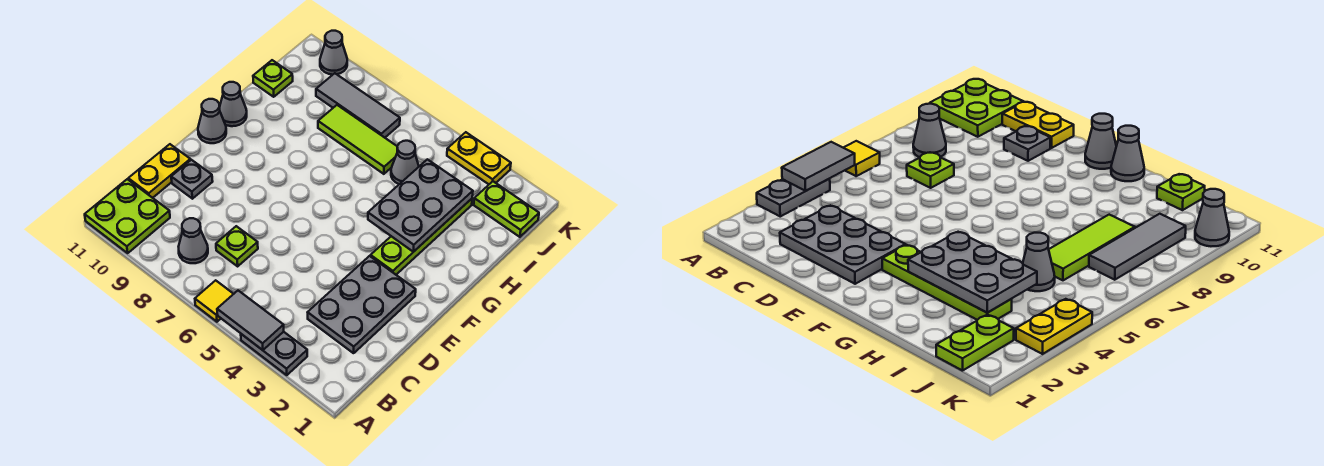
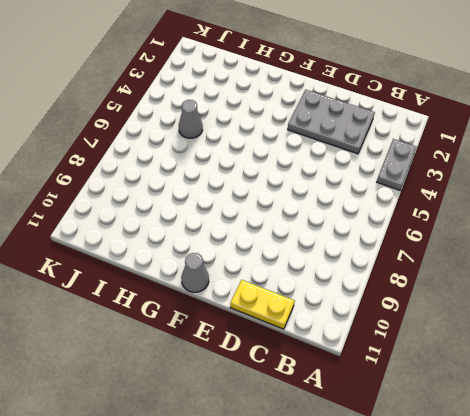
none -> yellow tile A6 level 1
none -> lime plate A10:B11 level 1
none -> grey cone B8 level 1

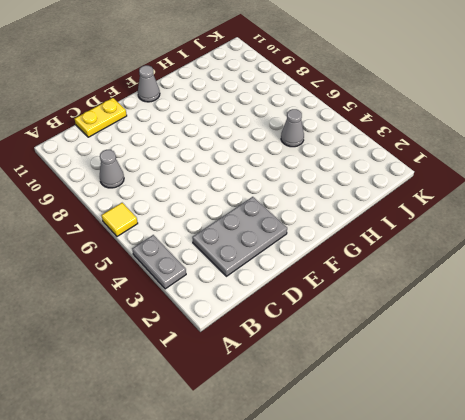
none -> lime plate A10:B11 level 1
none -> lime plate C7 level 1
none -> grey plate D10 level 1

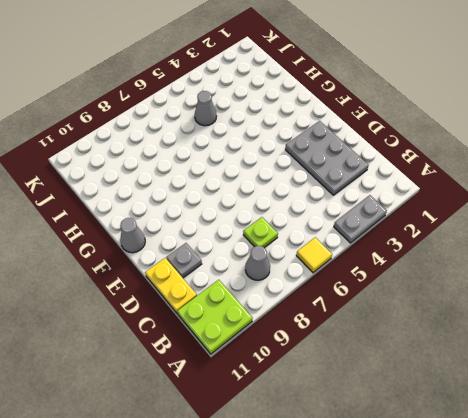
none -> lime plate F3:I3 level 1
none -> grey cone G11 level 1
none -> lime tile I6:I8 level 1

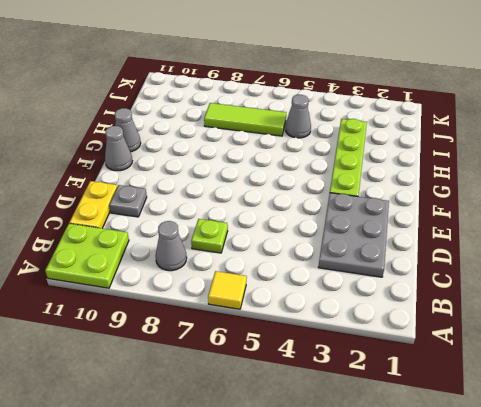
none -> grey plate A3:A4 level 1
none -> lime plate I11 level 1
none -> lime plate J1:J2 level 1

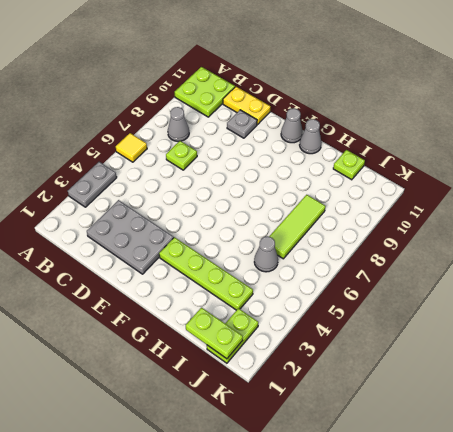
lime plate I1:J1 level 2 -> none
none -> grey tile J7:J9 level 1
none -> yellow plate K3:K4 level 1
none -> grey cone K10 level 1

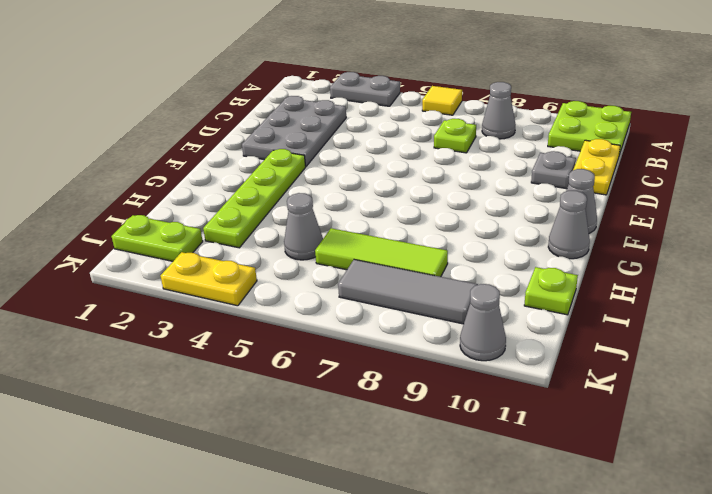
none -> grey tile A4:A5 level 2
none -> grey plate G3:I4 level 2

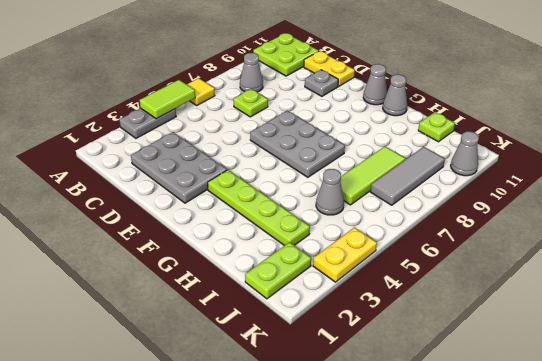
lime tile A4:A5 level 2 -> grey tile A4:A5 level 2
grey plate E6:G7 level 1 -> grey plate G3:I4 level 2

